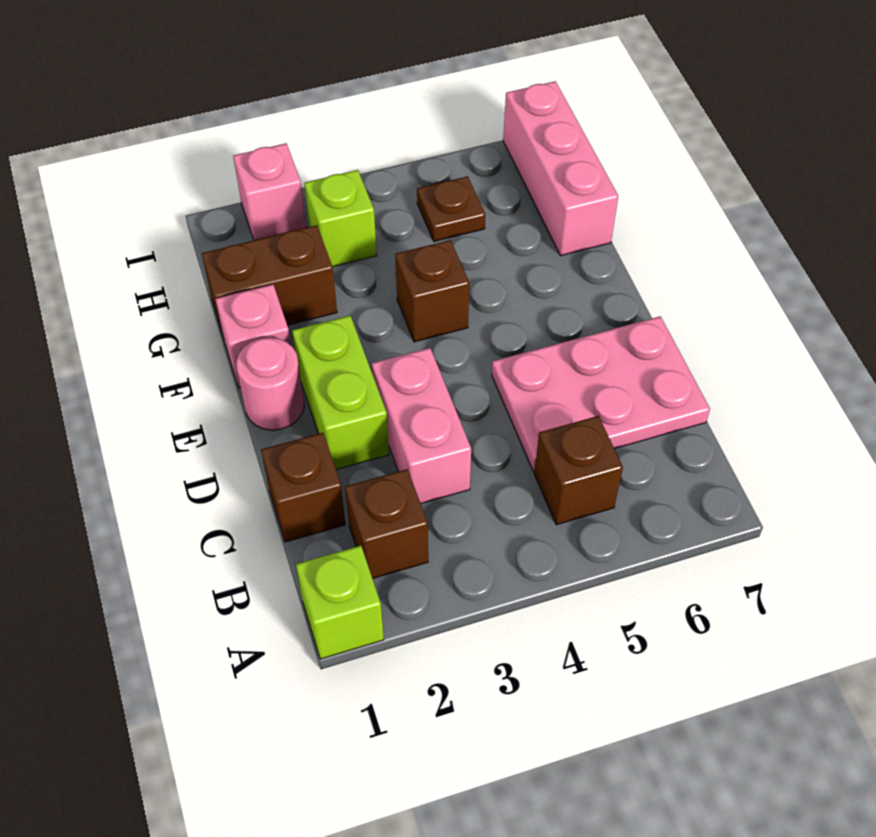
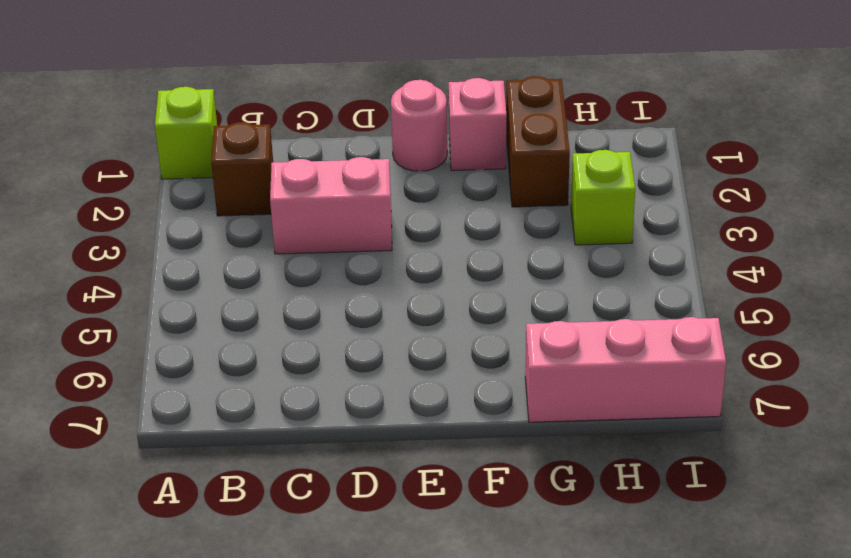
none -> brown brick B5 level 1
none -> brown brick C1 level 1
none -> pink plate C5:D7 level 1

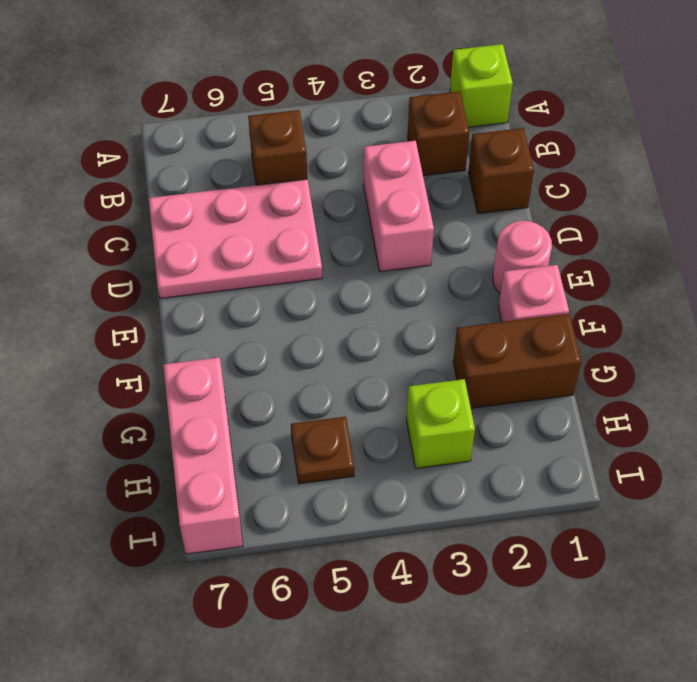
none -> lime brick D2:E2 level 1
none -> brown brick F4 level 1
none -> pink brick I2 level 1

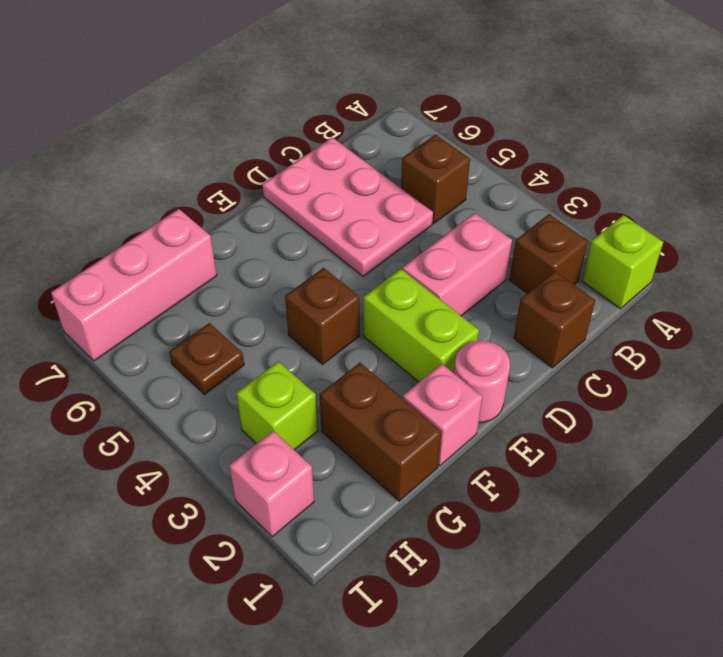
lime brick E2:E3 level 1 -> lime brick D2:E2 level 1

